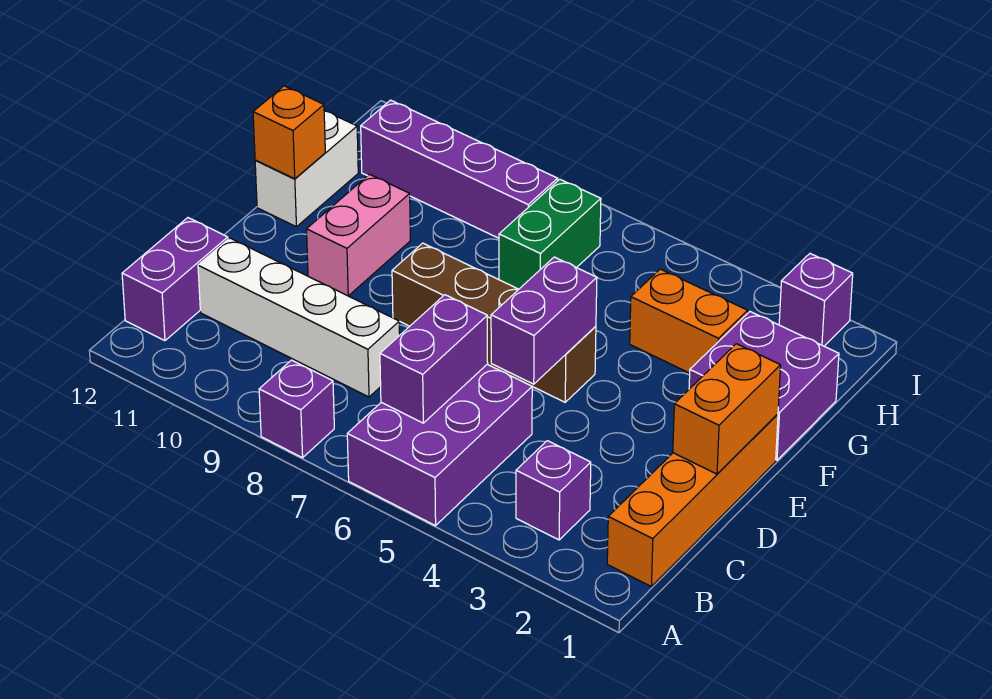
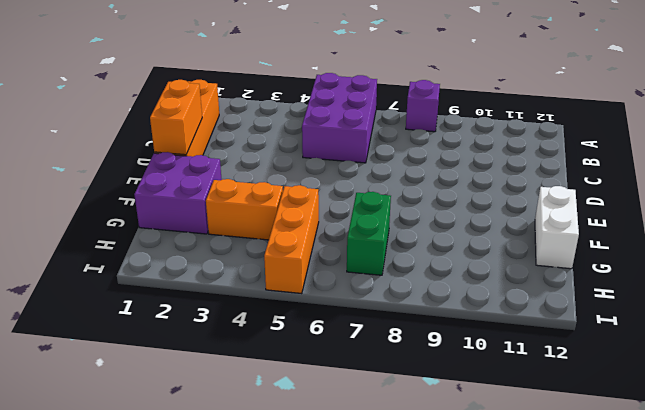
orange brick G5:I5 level 1 -> none
none -> purple brick B3 level 1
none -> purple brick B12:C12 level 1
none -> white brick C8:C11 level 1

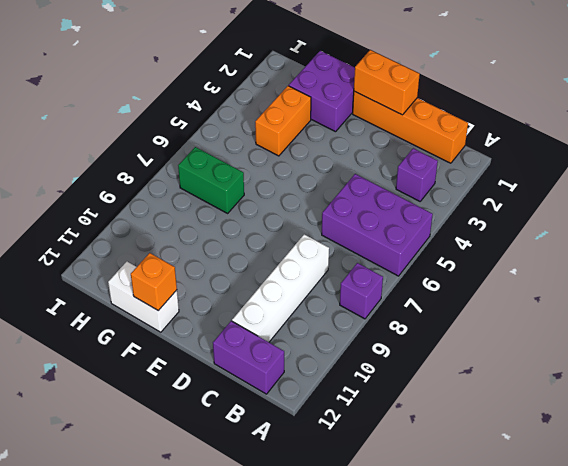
none -> brown brick E5:E8 level 1
none -> pink brick E10:F10 level 1
none -> purple brick H8:H11 level 1

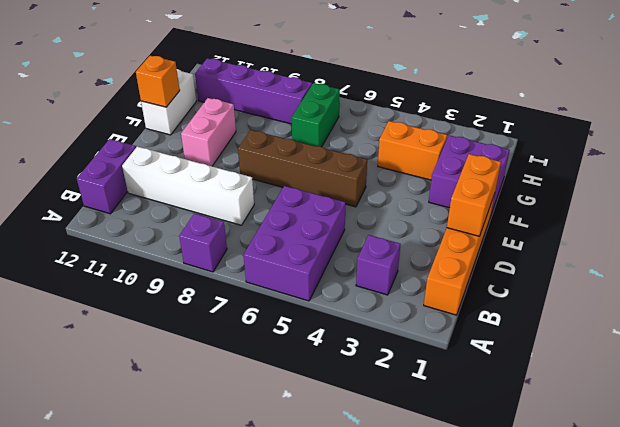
none -> purple brick I2 level 1
none -> purple brick B6:C6 level 2
none -> purple brick D5:E5 level 2

